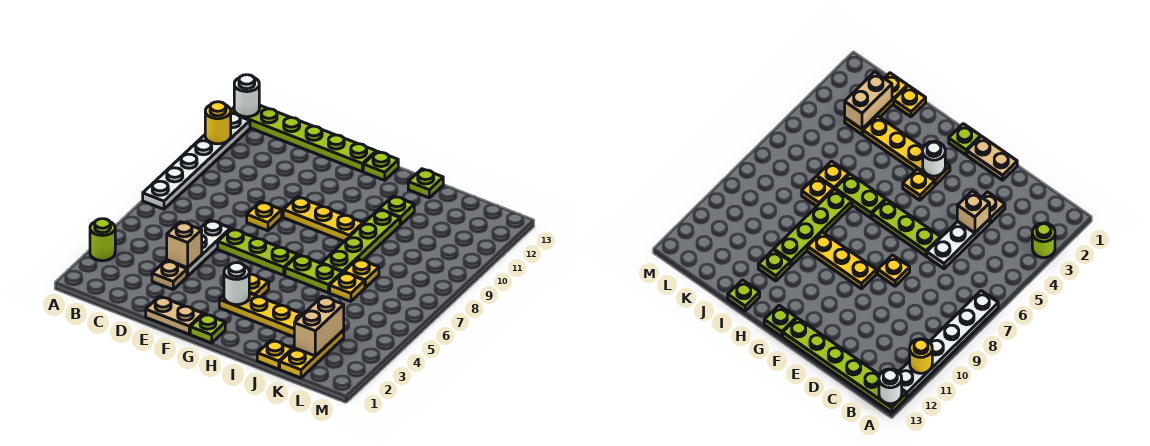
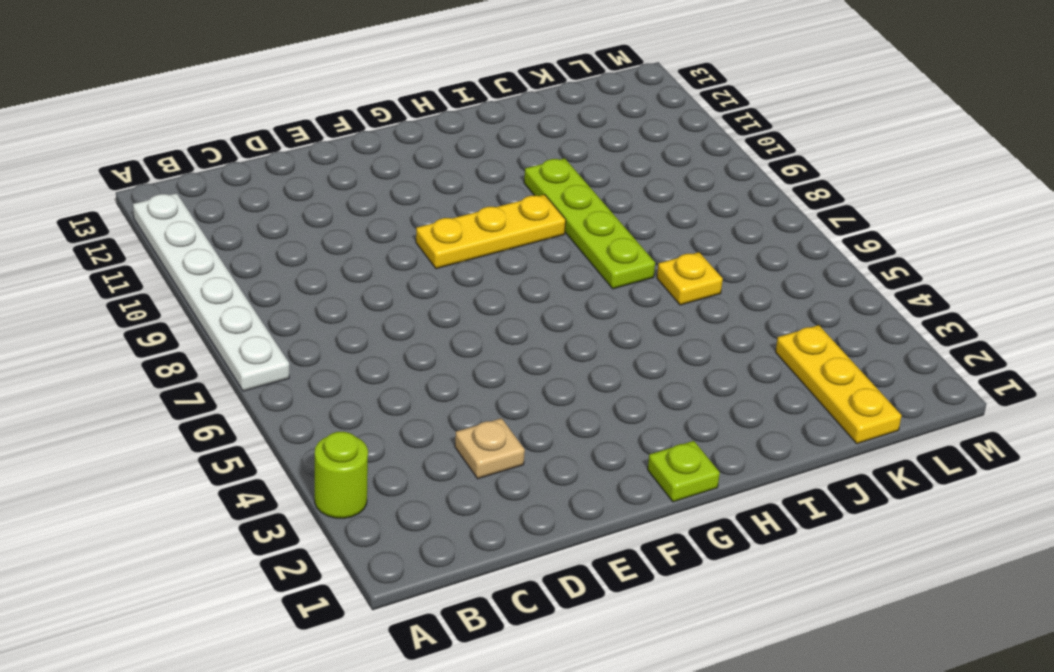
none -> lime plate A13:F13 level 1
none -> white plate D4:D6 level 1
none -> tan plate E1:F1 level 1

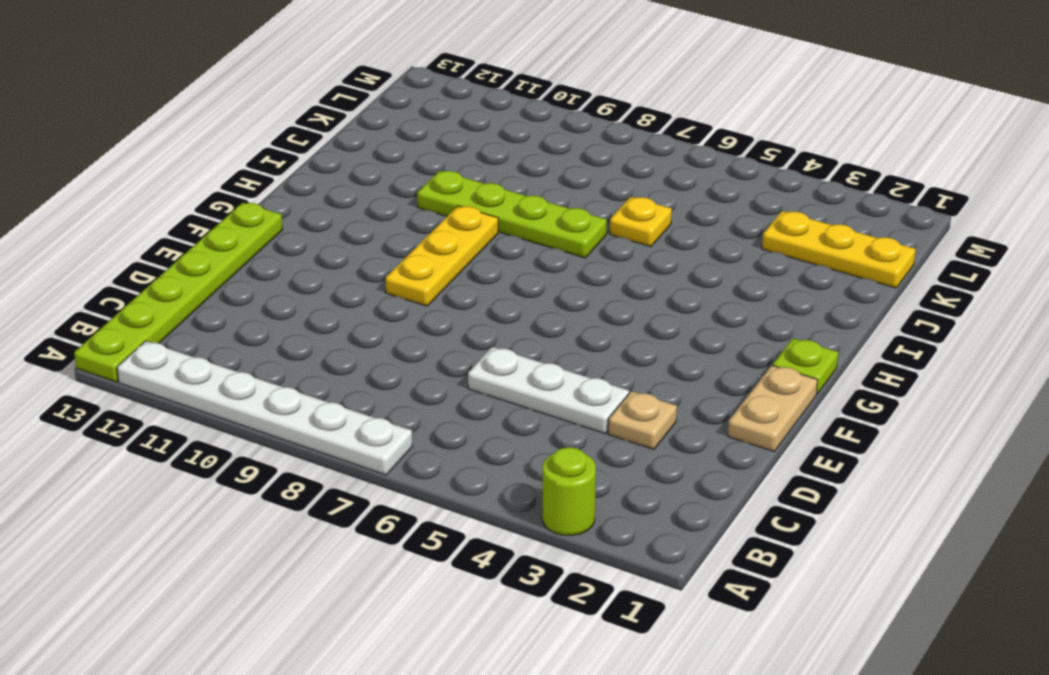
none -> lime plate E6:G6 level 1
none -> yellow plate E8 level 1
none -> yellow plate G3:J3 level 1

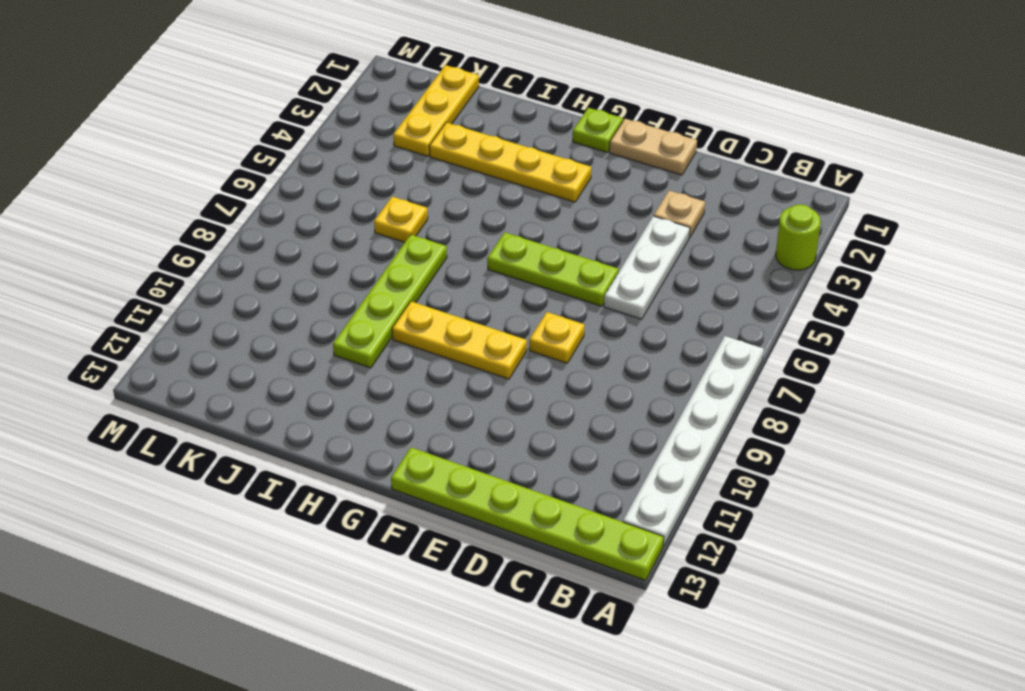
none -> yellow plate G4 level 1
none -> lime plate G13 level 1
none -> lime plate H6:I6 level 1

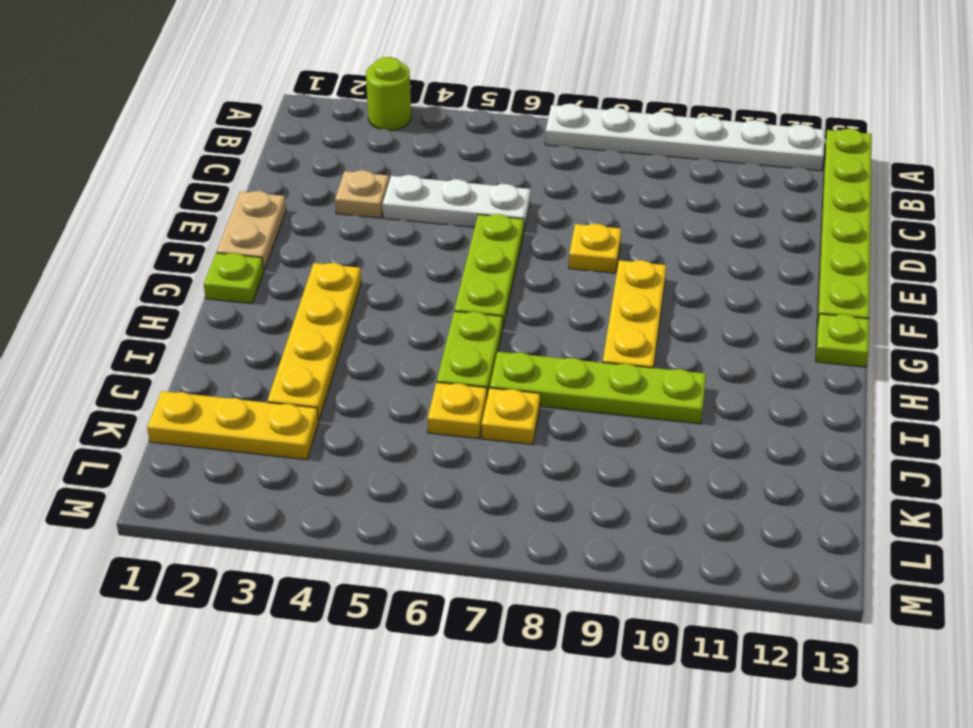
none -> yellow plate G4 level 1
none -> lime plate I11 level 1
none -> lime plate I13 level 1

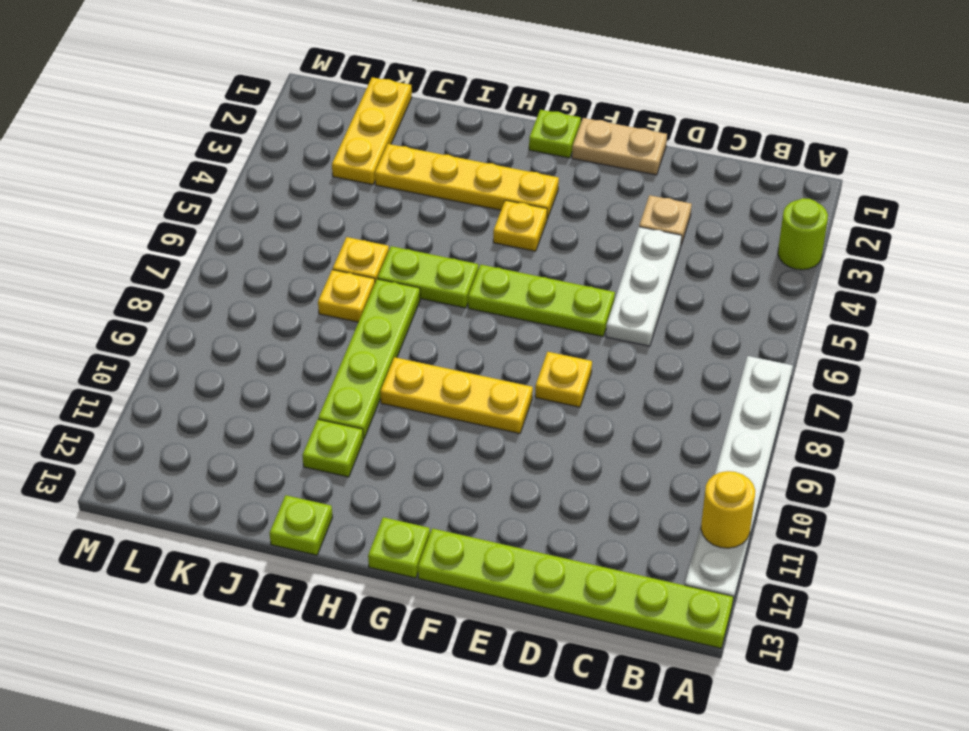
none -> yellow plate J1 level 1
none -> white round brick A13 level 2
none -> tan brick D4 level 2

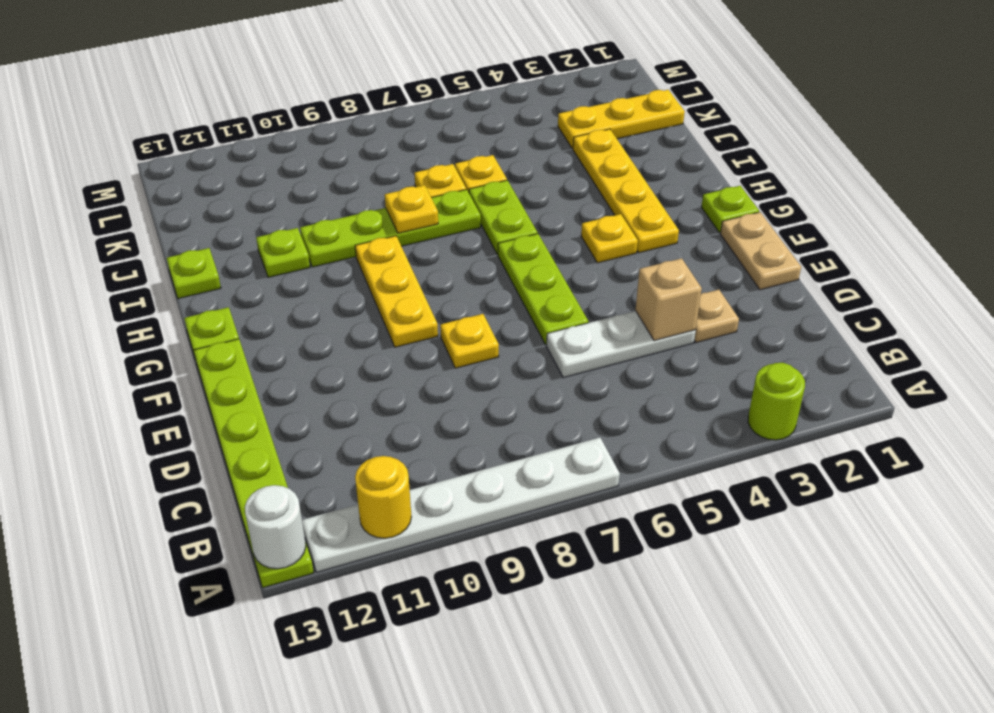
yellow plate I8 level 2 -> yellow plate J1 level 1
none -> white round brick G3 level 2
none -> tan brick K2:K3 level 2

